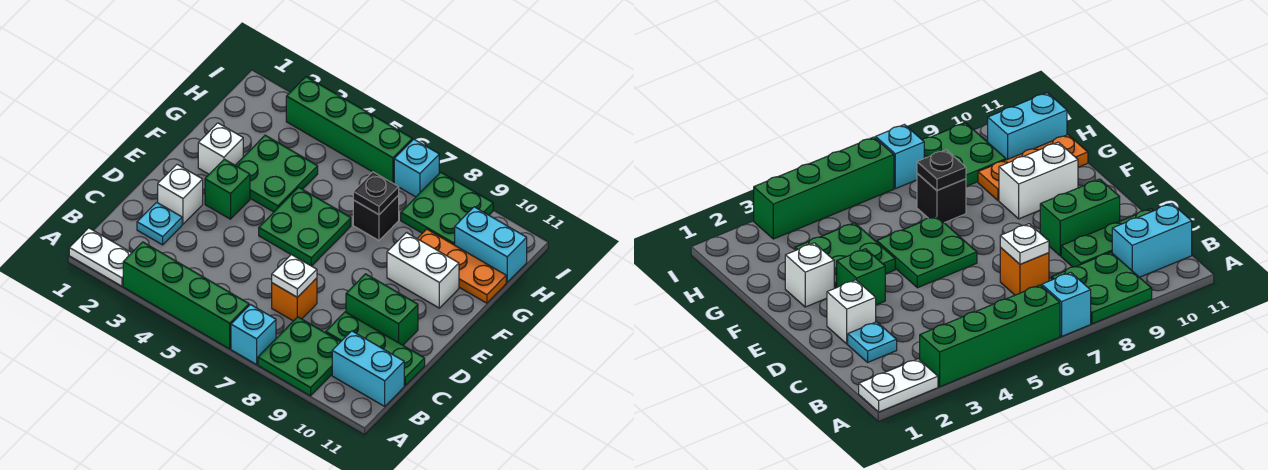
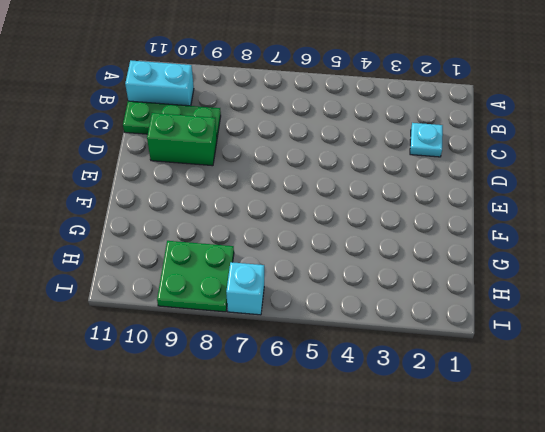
none -> white plate A1:A2 level 1
none -> green brick A3:A6 level 1
none -> cyan brick A7 level 1

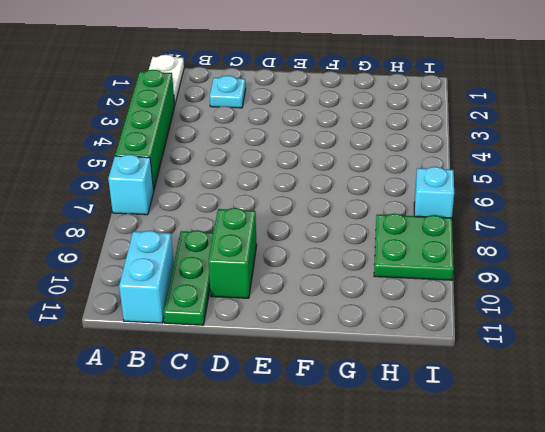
none -> green plate A8:B9 level 1
none -> orange brick C7 level 1
none -> white brick D2 level 1

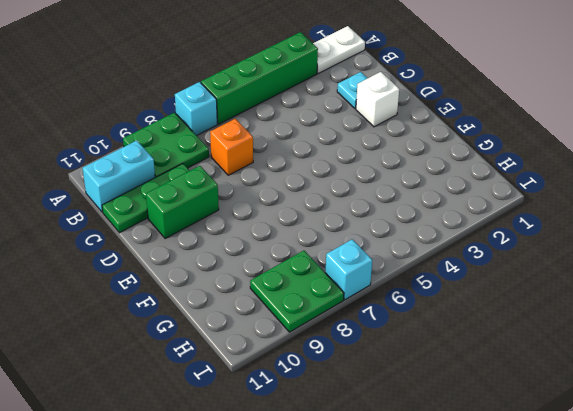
none -> green brick E3 level 1
none -> green plate E5:F6 level 1
none -> white brick F2 level 1

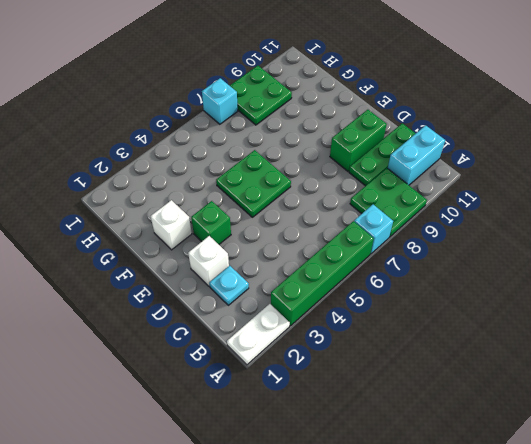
none -> orange brick C7 level 1
none -> green plate F3:G4 level 1
none -> white brick F9:F10 level 1

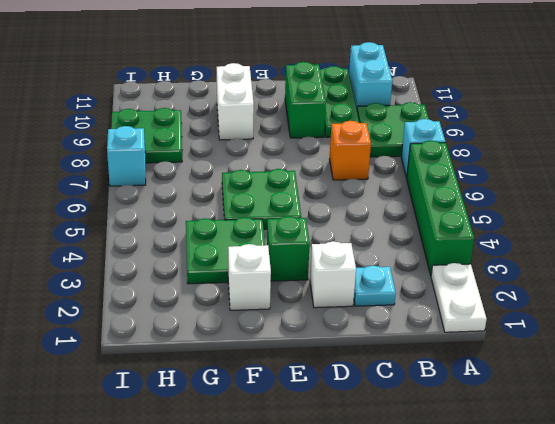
none -> black brick G7 level 1
none -> orange plate G9:G11 level 1
none -> cyan brick H10:H11 level 1

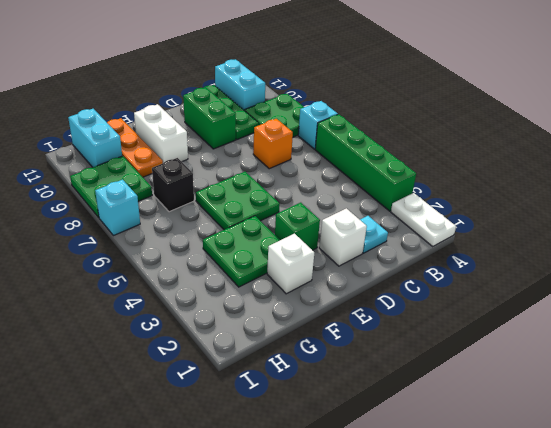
none -> green brick I3:I6 level 1
none -> white plate C7 level 2
none -> black plate G7 level 2

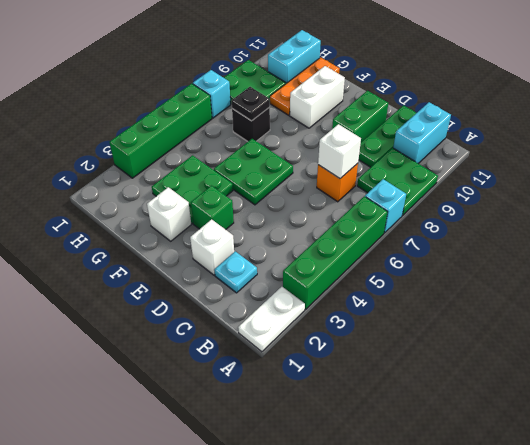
white brick C7 level 2 -> white plate C7 level 2

